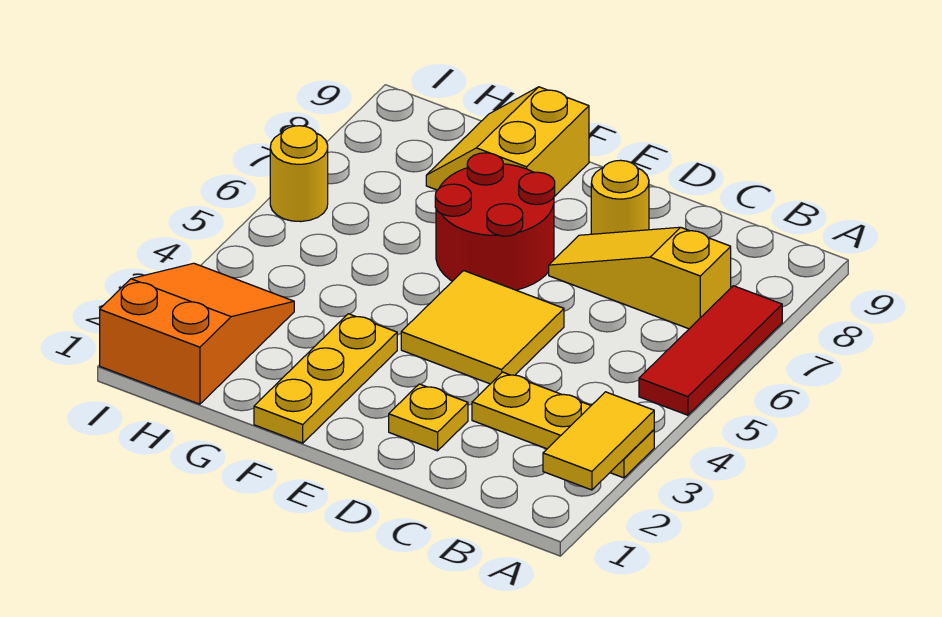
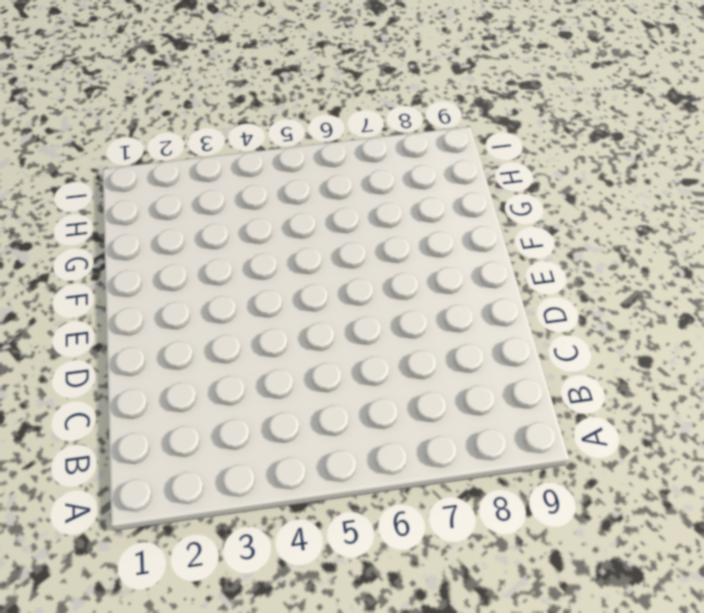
none -> yellow plate A3:C3 level 1
none -> red tile A5:A7 level 1
none -> yellow slope B7:D7 level 1 top B

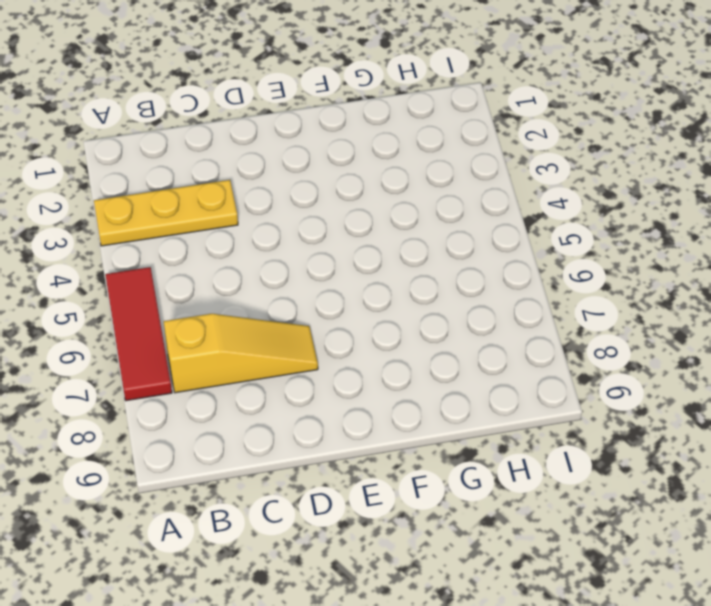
none -> yellow plate D2 level 1
none -> yellow tile D4:E5 level 1
none -> yellow round brick D8 level 1

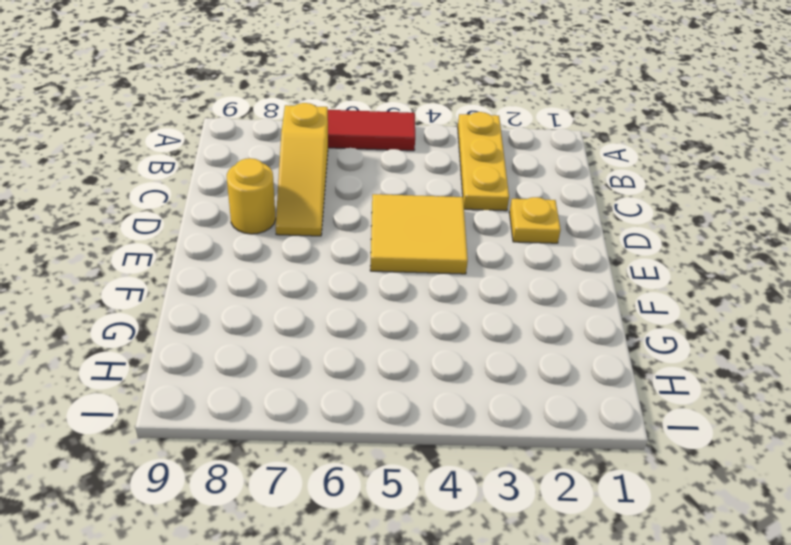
none -> red round brick E6:F7 level 1
none -> yellow plate F1:F3 level 1
none -> yellow slope F8:G9 level 1 top F

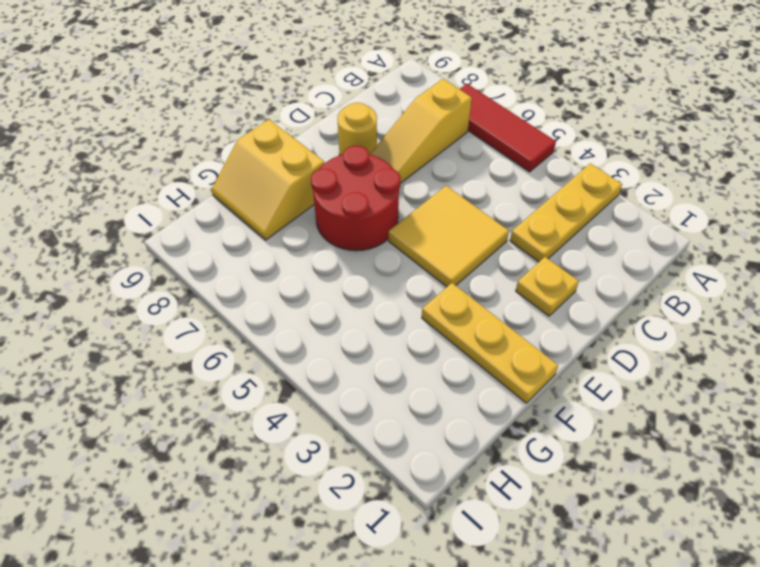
none -> orange slope H1:I3 level 1 top 1
none -> yellow round brick I6 level 1
none -> yellow tile A2:A3 level 2

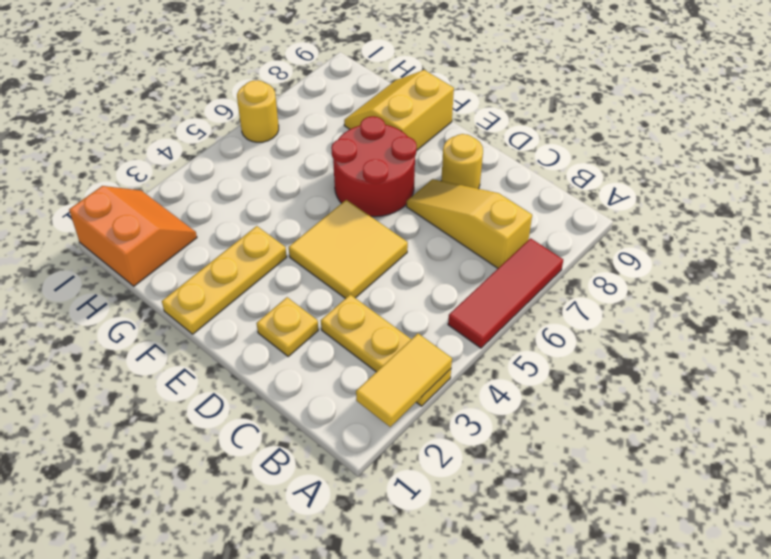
orange slope H1:I2 level 1 top 1 -> orange slope H1:I3 level 1 top 1

